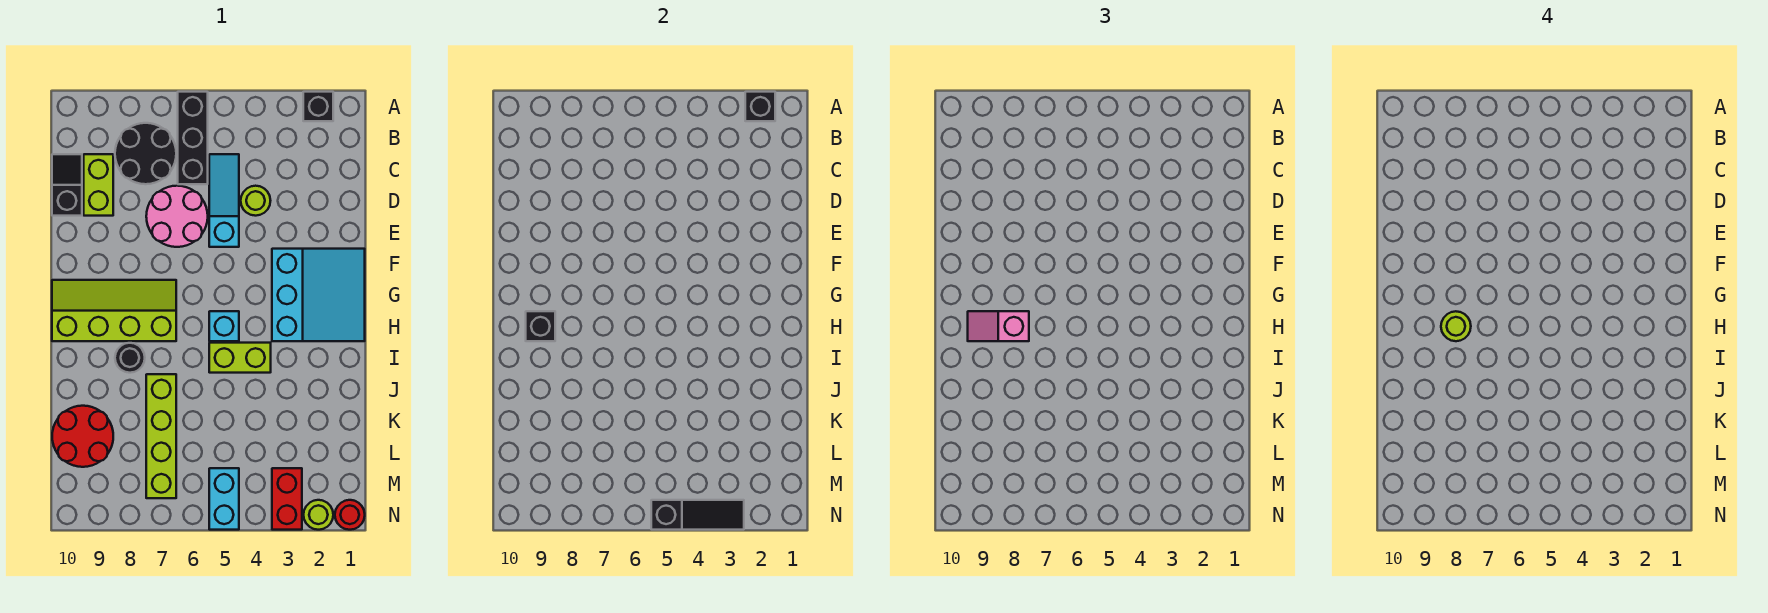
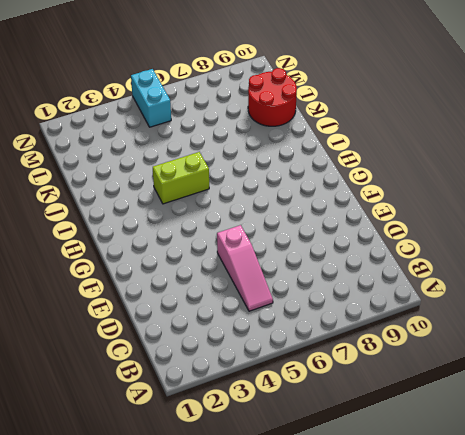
pink slope C5:E5 level 1 top E -> cyan slope C5:E5 level 1 top E
none -> black brick A2 level 1
none -> black brick A6:C6 level 1
none -> black round brick B7:C8 level 1

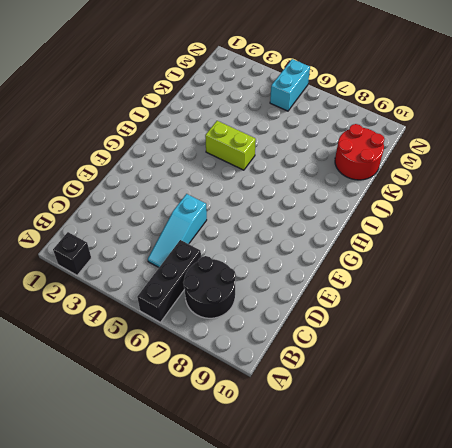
none -> lime brick C9:D9 level 1
none -> black slope C10:D10 level 1 top D
none -> lime round brick D4 level 1

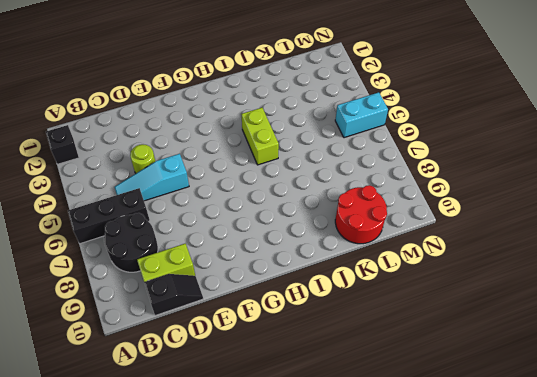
black slope C10:D10 level 1 top C -> black slope C10:D10 level 1 top D
none -> pink round brick D6:E7 level 1
none -> cyan slope F1:H3 level 1 top 3
none -> lime slope G7:H10 level 1 top H

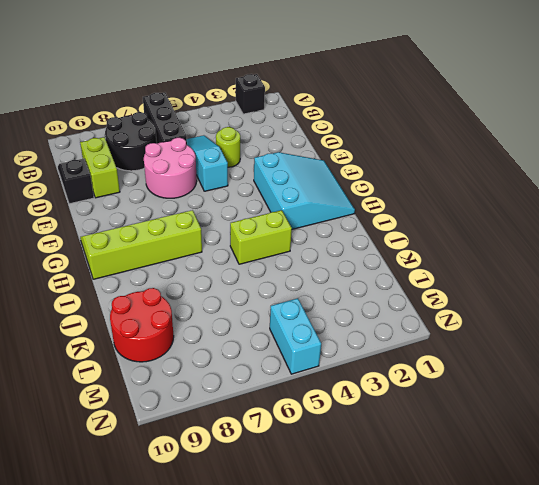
none -> cyan brick H5 level 1
none -> black round brick I8 level 1
none -> lime brick J7:M7 level 1

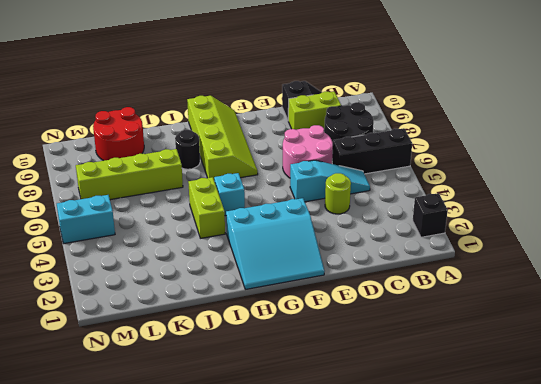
none -> red brick M3:N3 level 1
none -> red round brick N1 level 1
none -> lime round brick N2 level 1

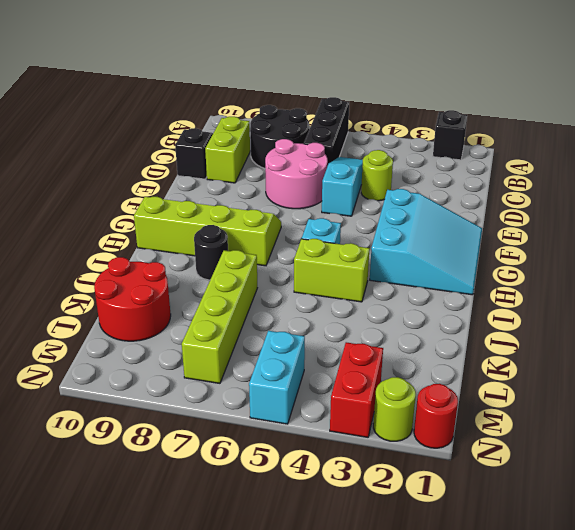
none -> black brick A2 level 2
none -> black brick H9 level 2
none -> black slope N3:N5 level 2 top 5

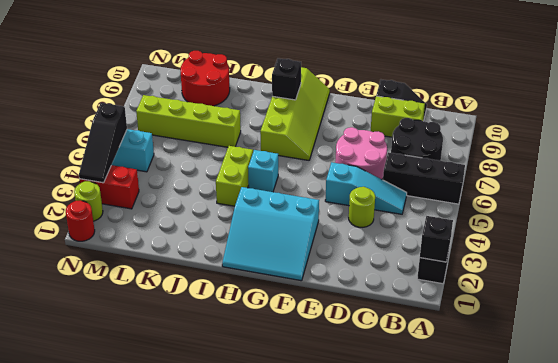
none -> black round brick I8 level 1
none -> pink slope H8:H9 level 3 top 8
none -> lime round brick H8 level 4

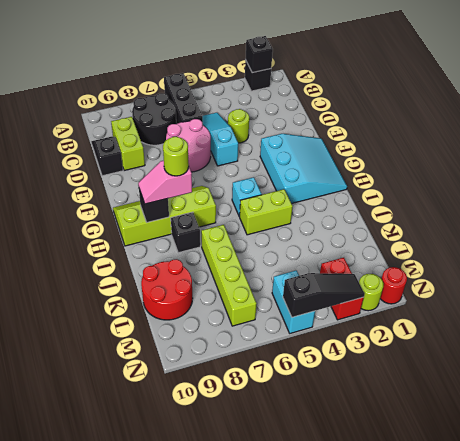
black brick I8 level 1 -> black round brick I8 level 1

